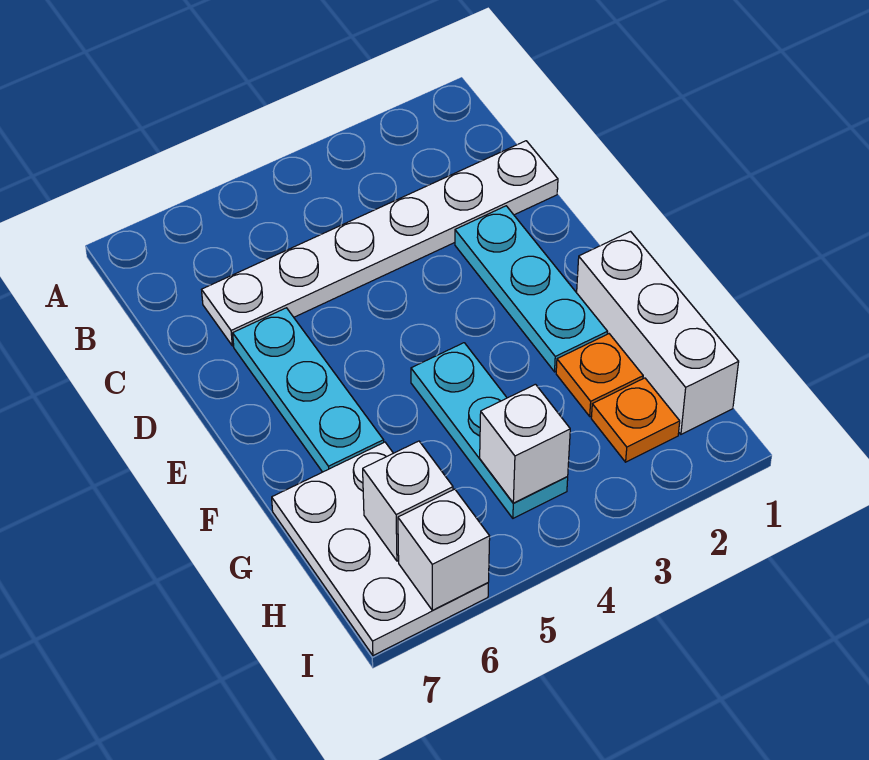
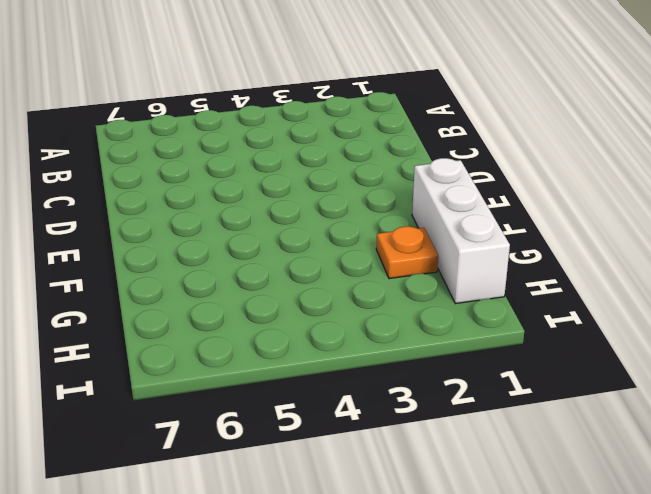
none -> white plate C1:C6 level 1
none -> cyan plate D2:F2 level 1

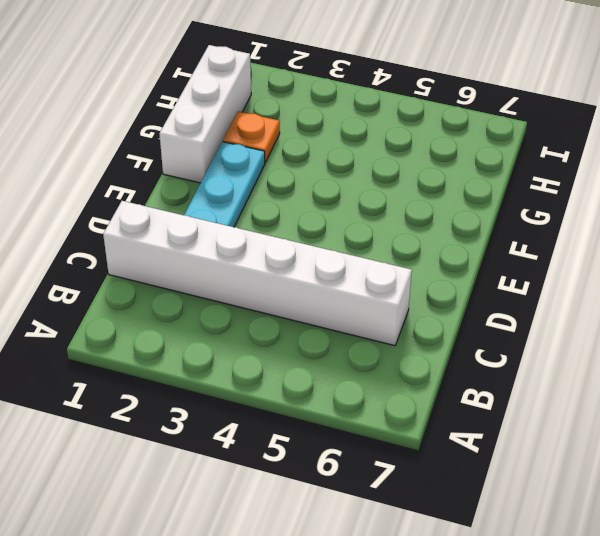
white brick C1:C6 level 1 -> white plate C1:C6 level 1
none -> cyan plate D6:F6 level 1
none -> cyan plate F4:H4 level 1

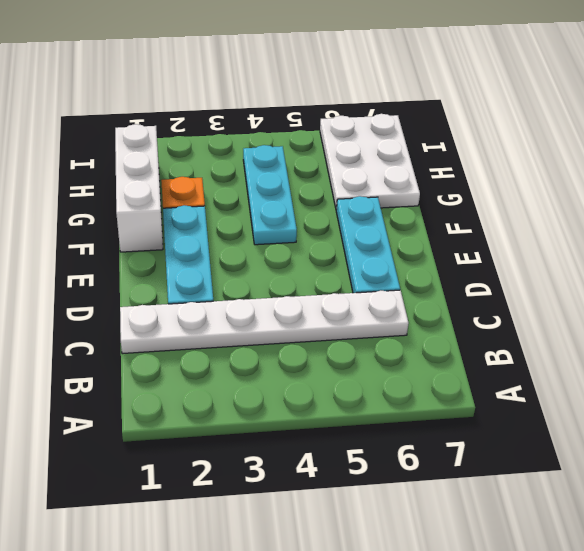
none -> orange plate H2 level 1
none -> white brick H4 level 2

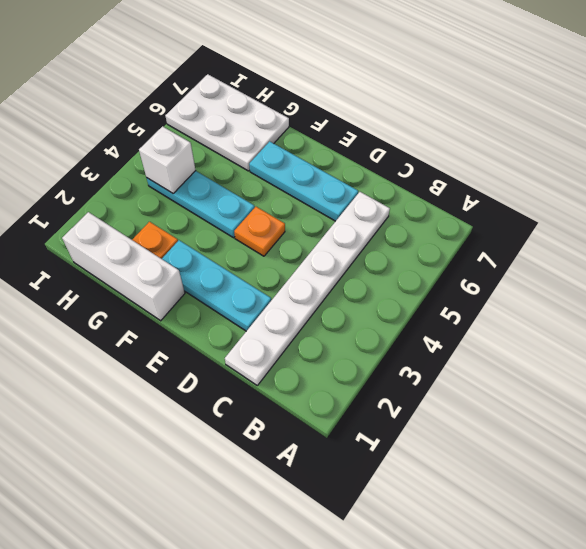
orange plate E4 level 1 -> orange plate H2 level 1
none -> white brick H6 level 2
none -> white brick I6 level 2

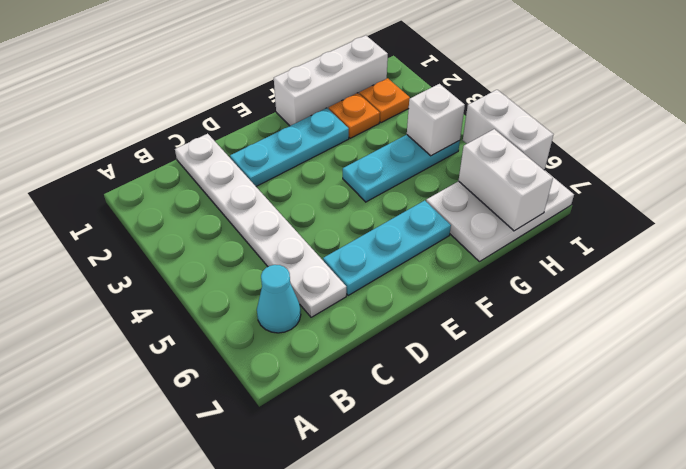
cyan cone B6 level 1 -> none
white brick H6:H7 level 2 -> white brick H6 level 2
white brick I5:I6 level 2 -> white brick I6 level 2

